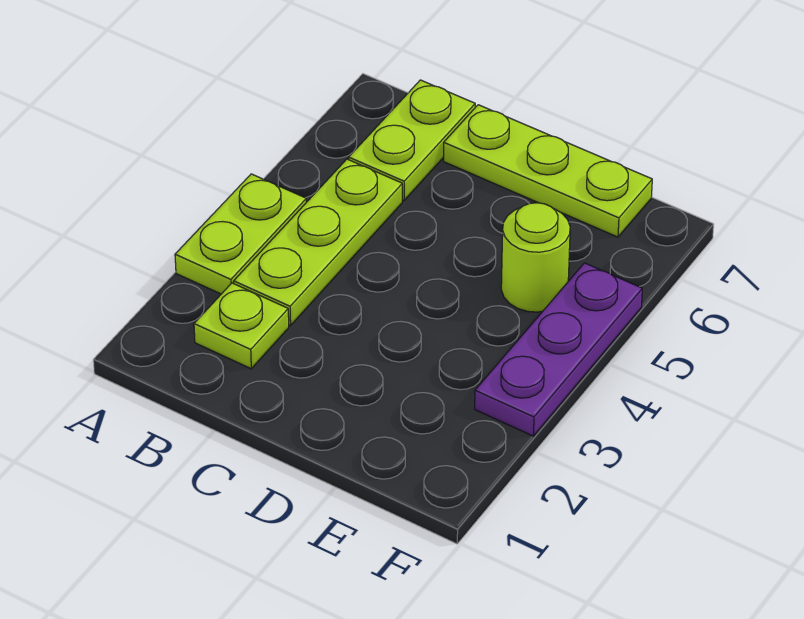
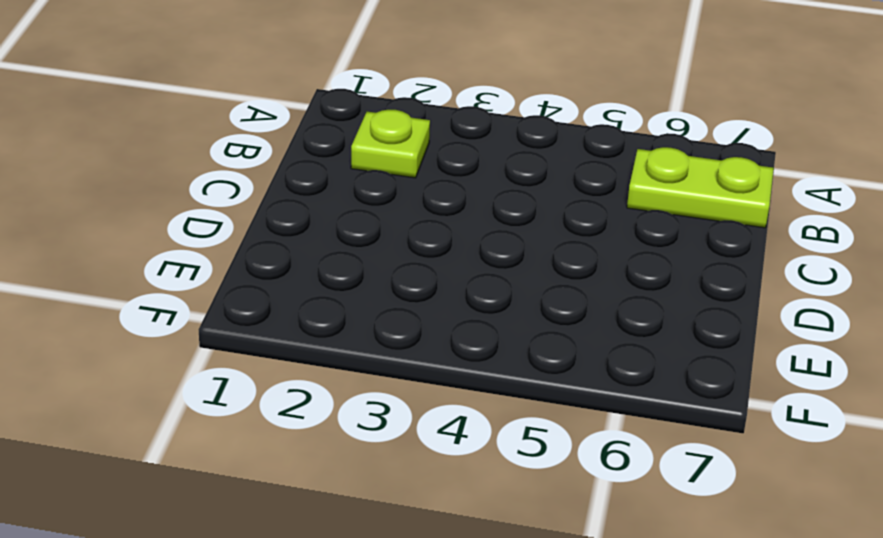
none -> lime plate A3:A4 level 1
none -> lime plate B3:B5 level 1

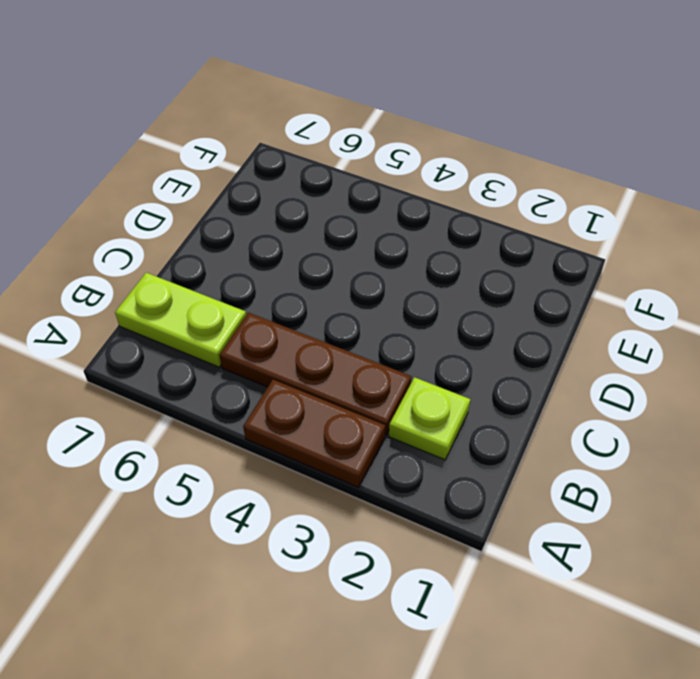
brown plate A3:A4 level 1 -> lime plate A3:A4 level 1
brown plate B3:B5 level 1 -> lime plate B3:B5 level 1
none -> lime plate C7:E7 level 1
none -> lime round brick E5 level 1

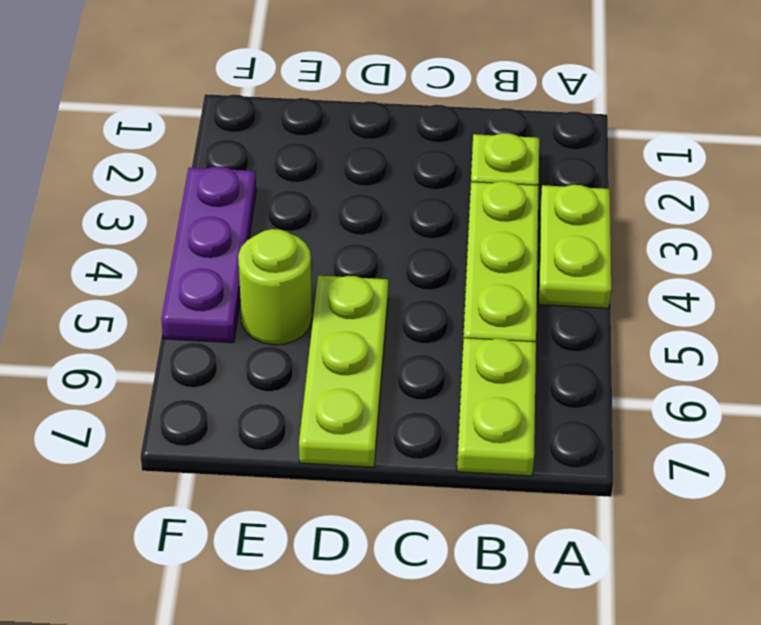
lime plate D5:D7 level 1 -> lime plate C7:E7 level 1

